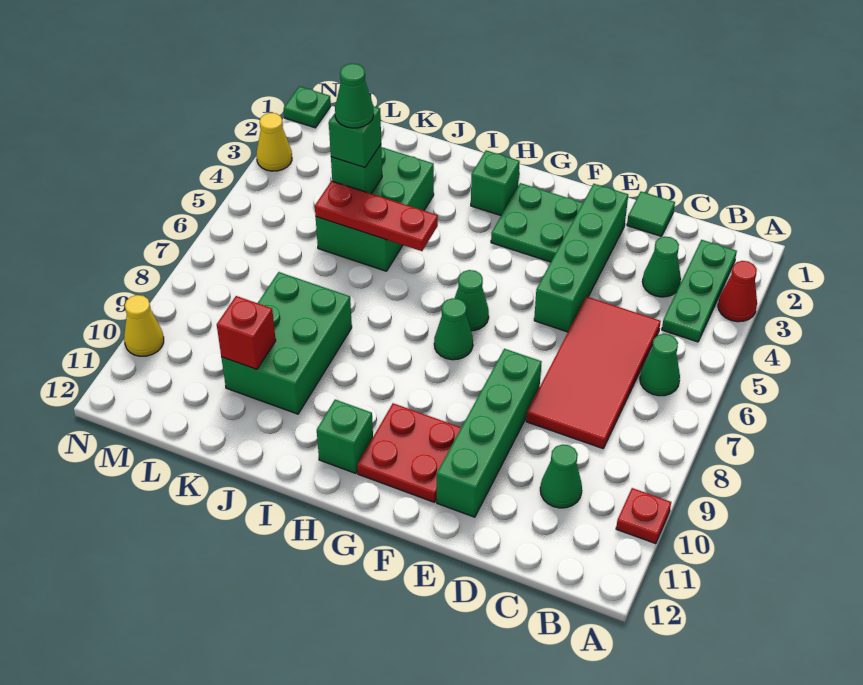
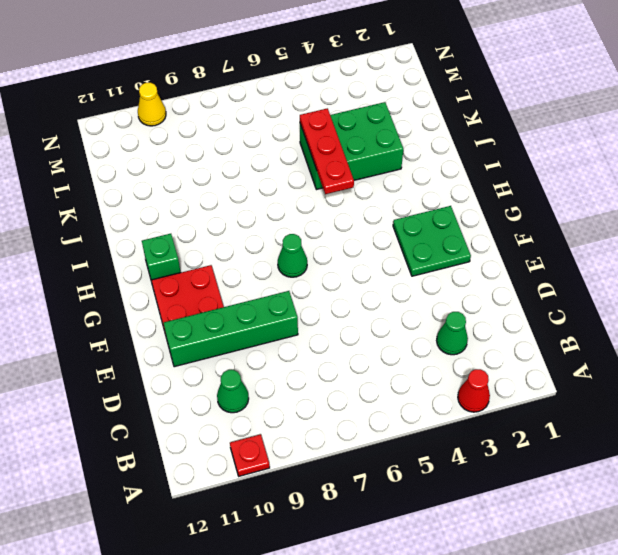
none -> green plate B2:B4 level 1
none -> green cone B6 level 1
none -> red tile C5:D8 level 1

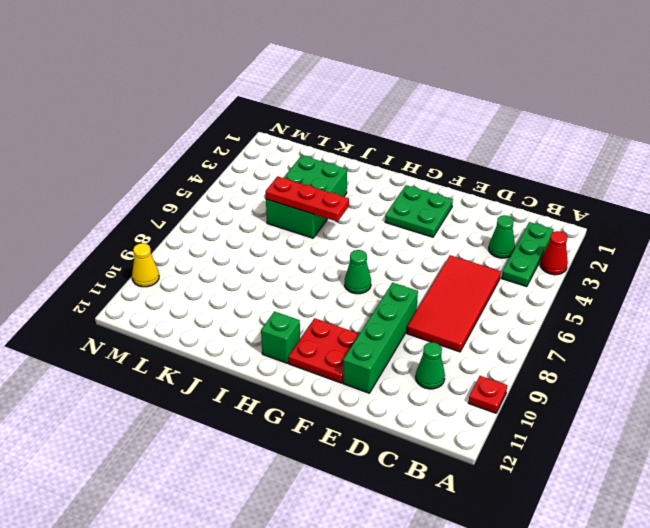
none -> green cone B6 level 1
none -> green tile D1 level 1
none -> green brick E2:E5 level 1

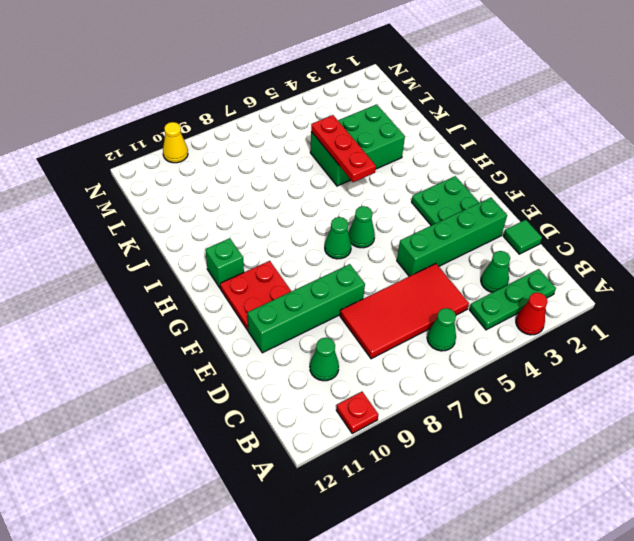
none -> green brick H2 level 1
none -> green brick J8:K10 level 1
none -> green plate N1 level 1

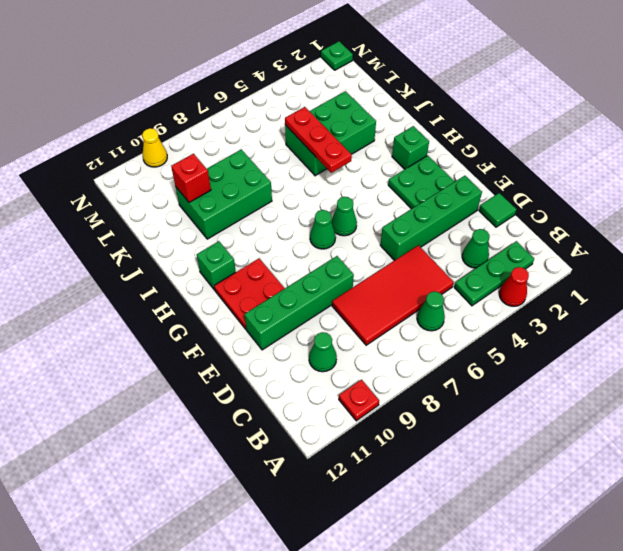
none -> yellow cone N3 level 1
none -> green brick K4 level 2
none -> green brick K4 level 3

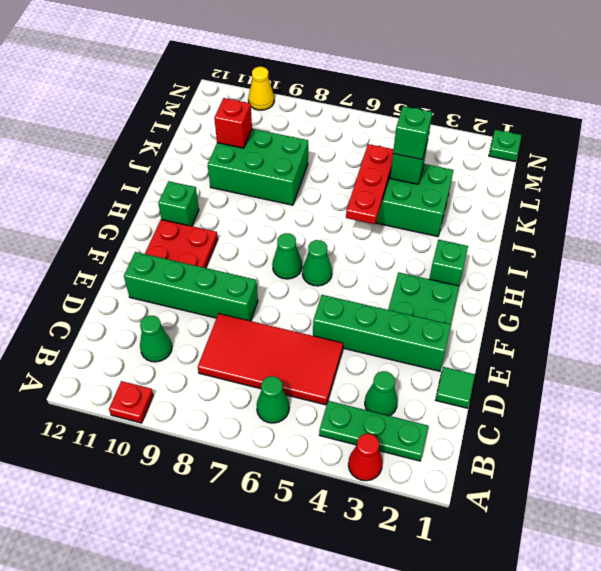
none -> yellow cone N3 level 1
none -> green cone K4 level 4

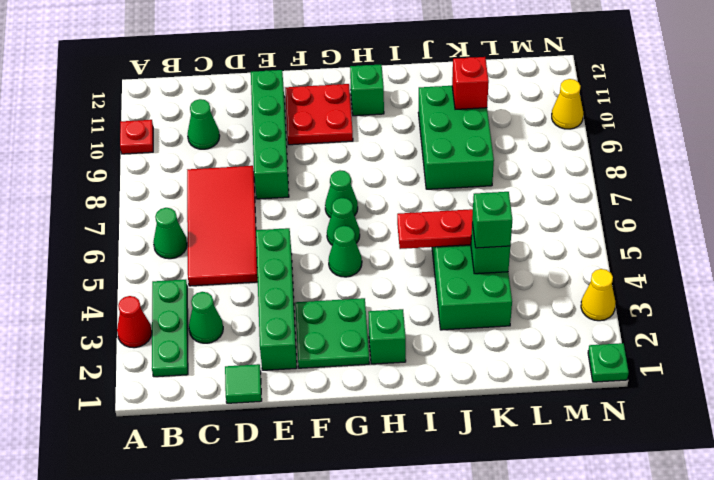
green cone G5 level 1 -> green cone K4 level 4

